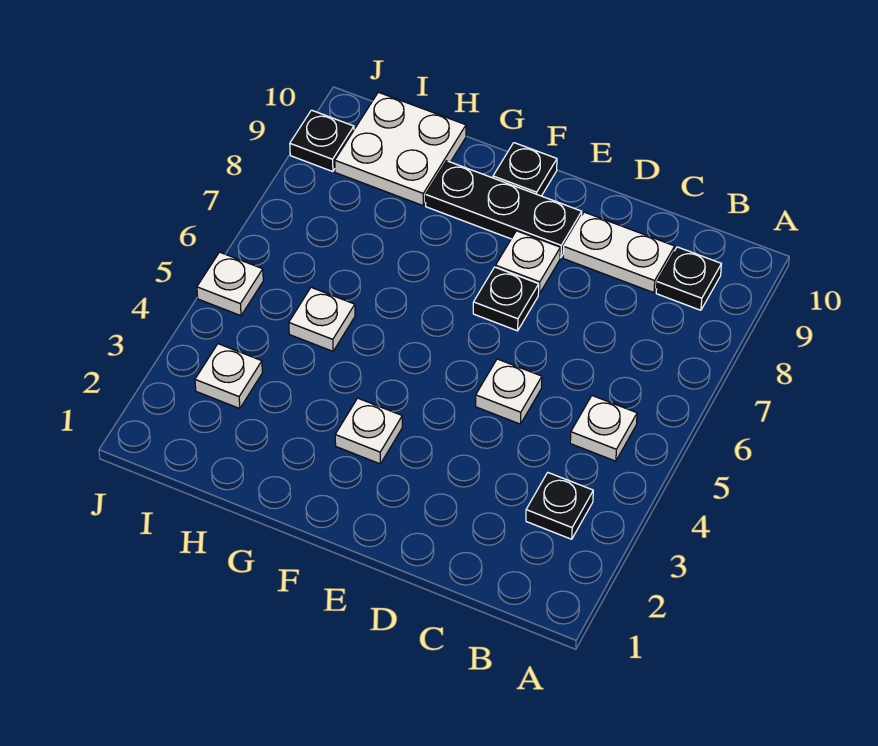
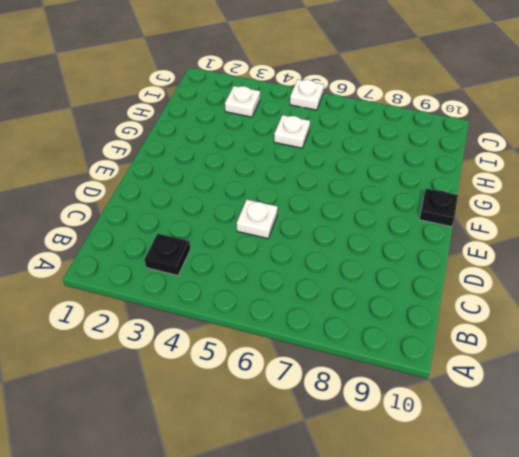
none -> white plate B5 level 1
none -> black plate B9 level 1
none -> white plate C9:D9 level 1

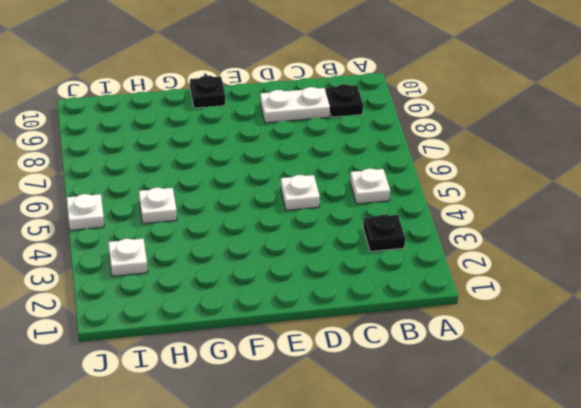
none -> black plate E7 level 1
none -> white plate E8 level 1
none -> black plate E9:G9 level 1

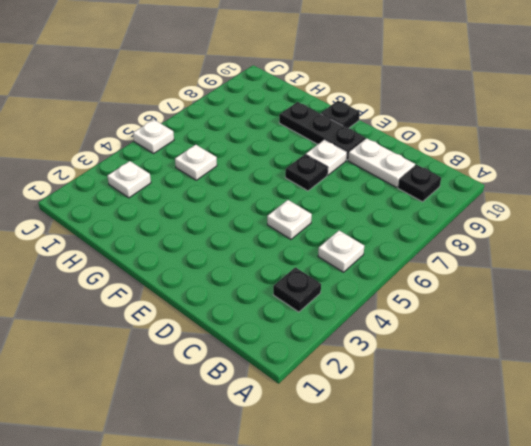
none -> white plate F3 level 1
none -> white plate H9:I10 level 1
none -> black plate J9 level 1

